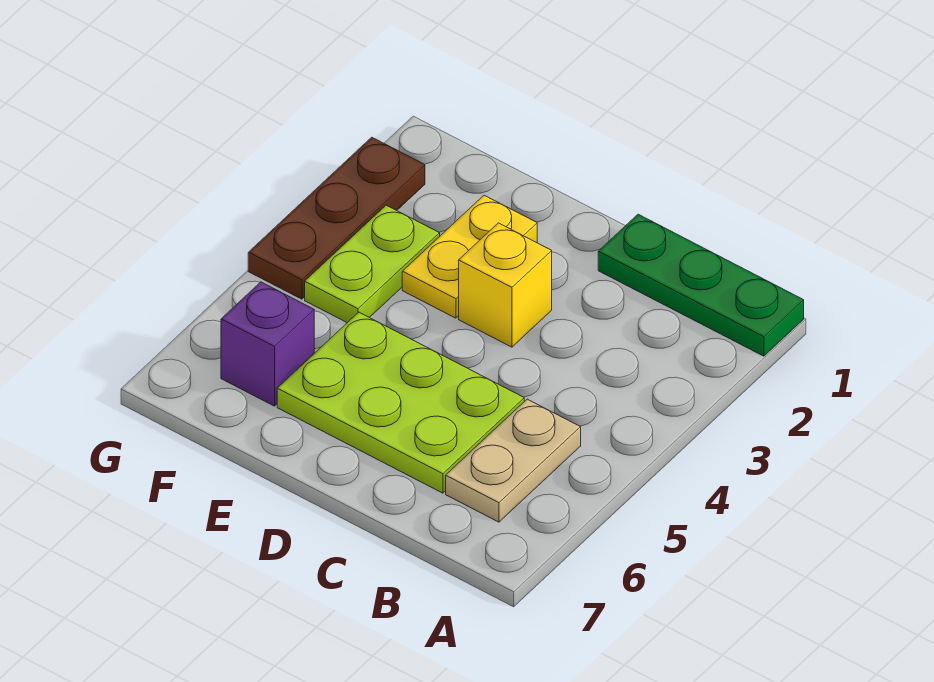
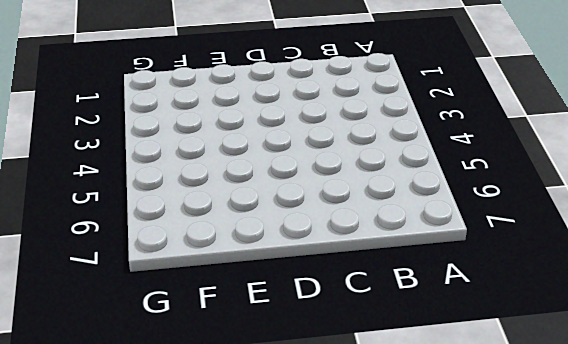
none -> green plate A1:C1 level 1
none -> tan plate B5:B6 level 1

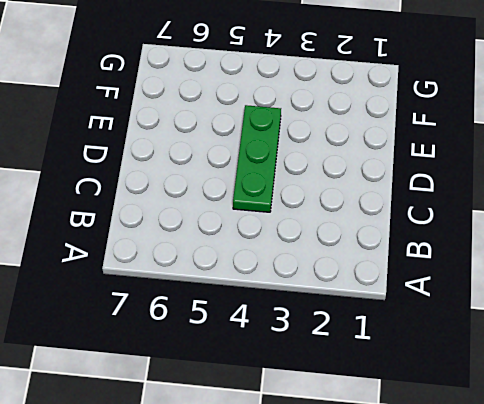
green plate C4:E4 level 1 -> green plate A1:C1 level 1
none -> tan plate B5:B6 level 1
none -> lime plate C5:E6 level 1

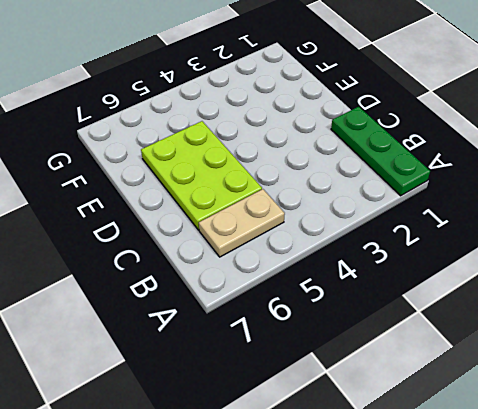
none -> yellow brick D3 level 1
none -> yellow plate E2:E3 level 1

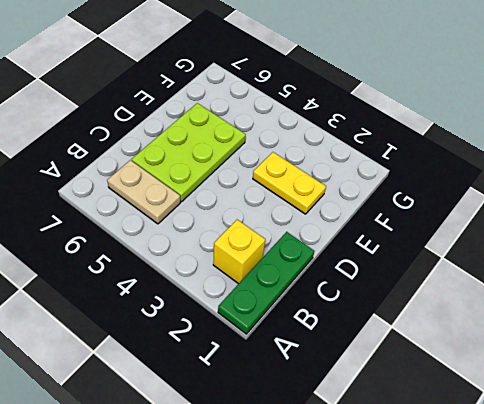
yellow brick B2 level 1 -> yellow brick D3 level 1
none -> lime plate F3:F4 level 1
none -> purple brick F6 level 1

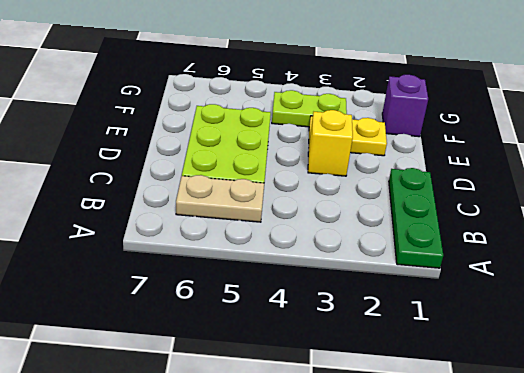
purple brick F1 level 1 -> purple brick F6 level 1
none -> brown plate G2:G4 level 1

